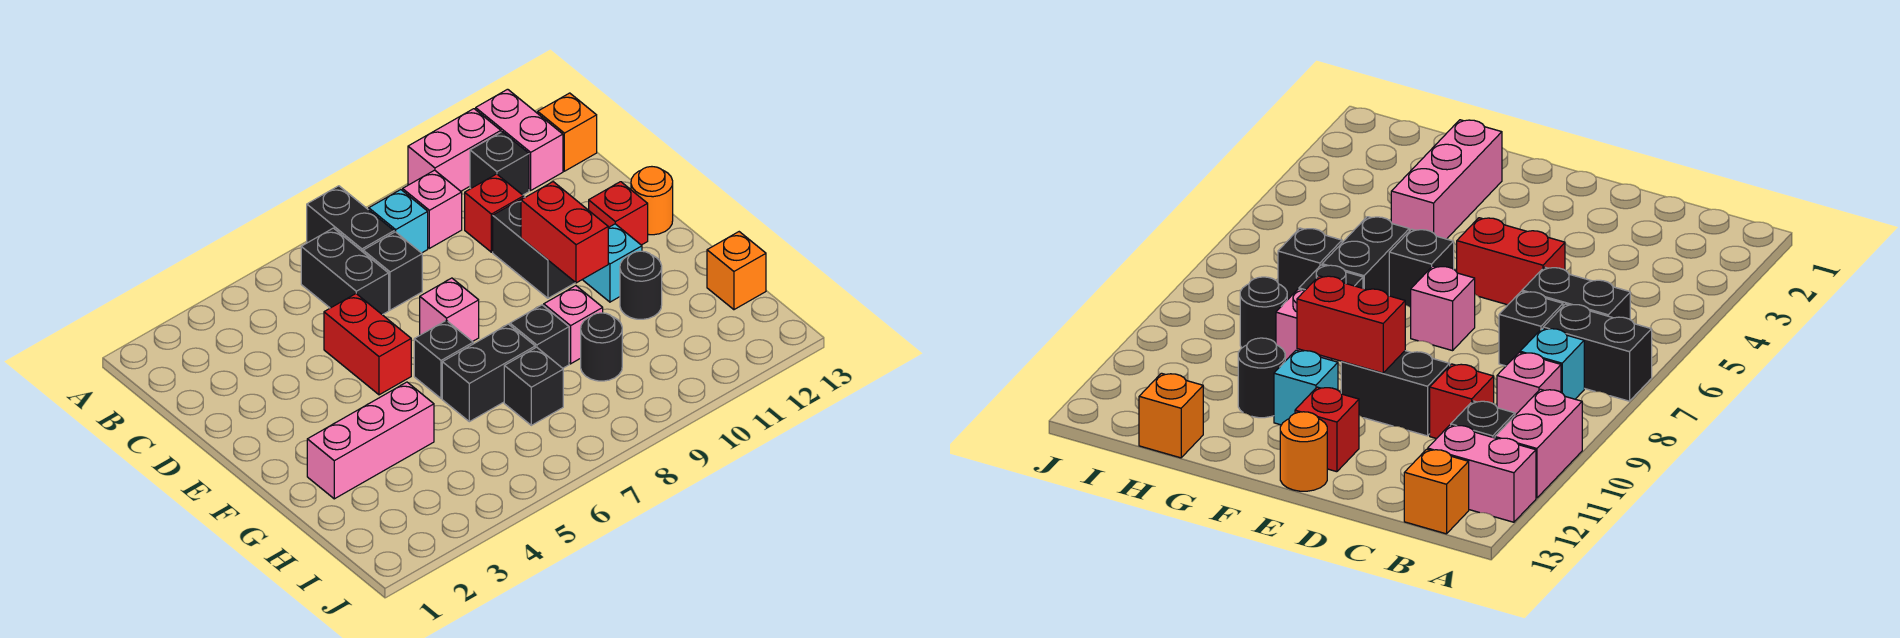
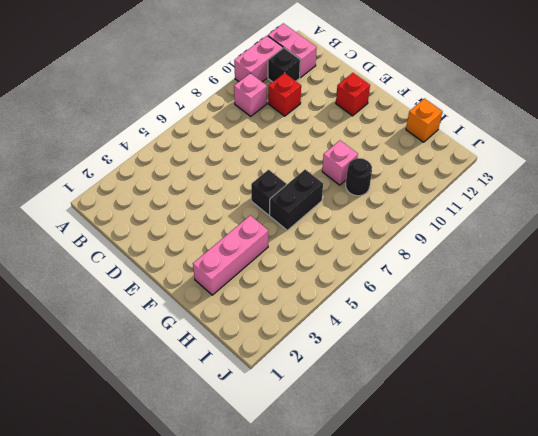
none -> black brick A7:B7 level 1
none -> black brick B6:C6 level 1
none -> cyan brick B8 level 1

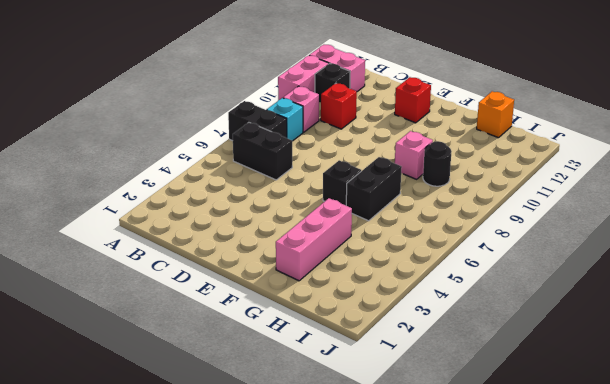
none -> orange brick B13 level 1
none -> black brick C7 level 1
none -> red brick D5:E5 level 1

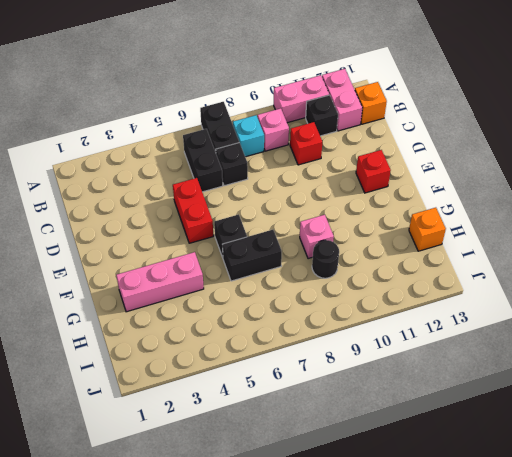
none -> black brick D10:E10 level 1
none -> pink brick E7 level 1
none -> orange round brick E13 level 1

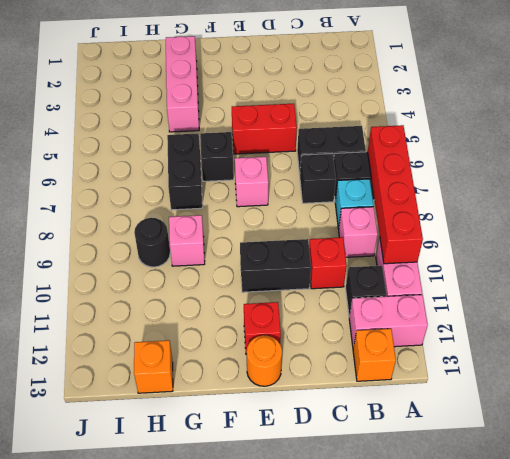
red brick A7:A10 level 2 -> none
none -> cyan brick F11 level 1
none -> black brick G8 level 1
none -> black round brick G11 level 1

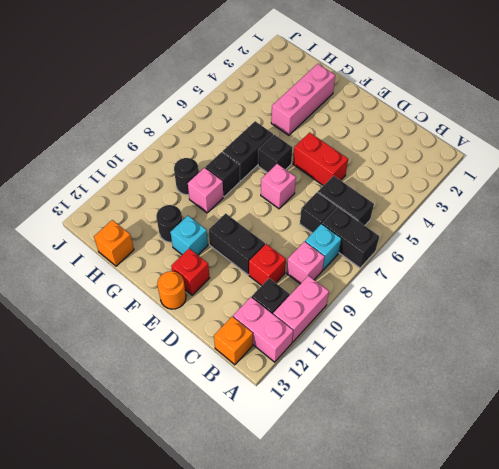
none -> black brick H7 level 1
none -> red brick E10:F10 level 2

